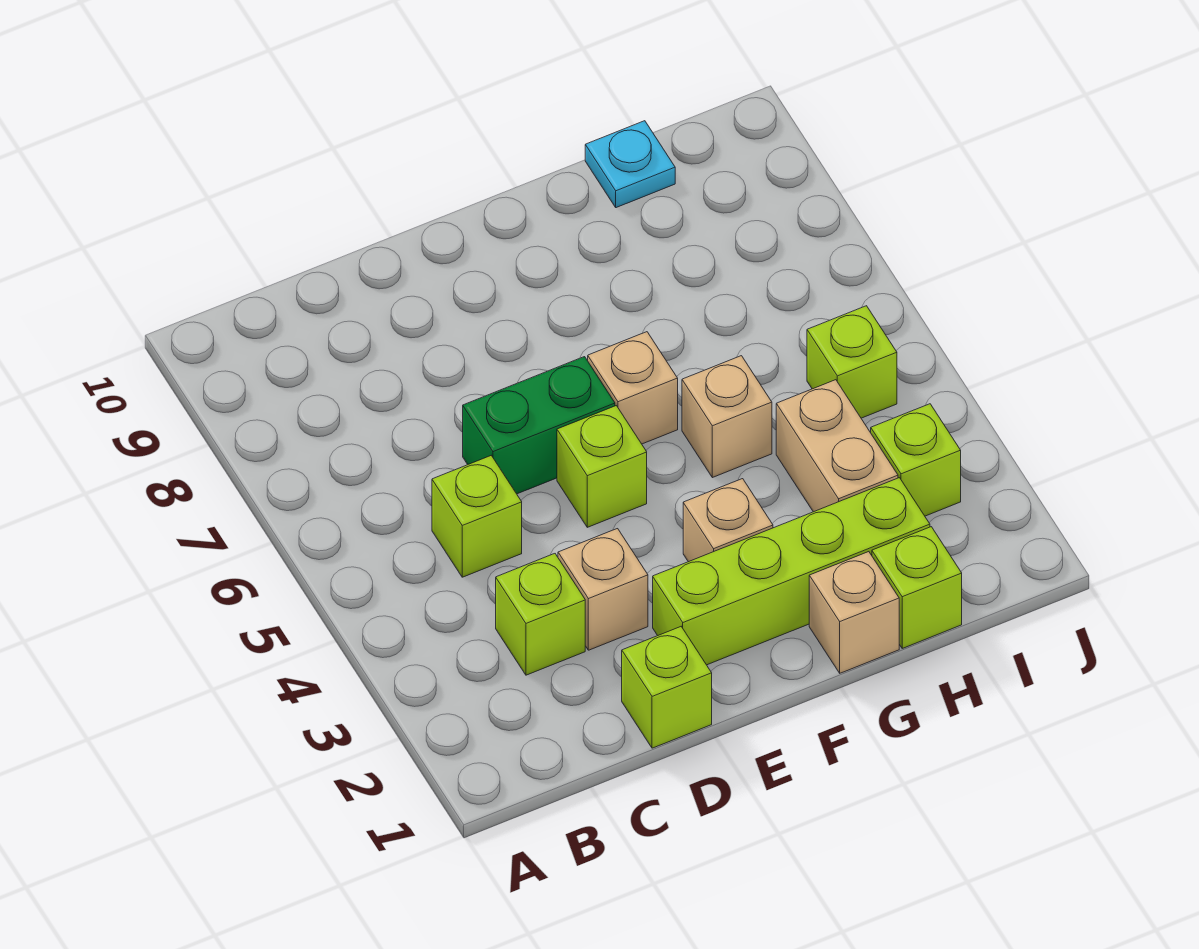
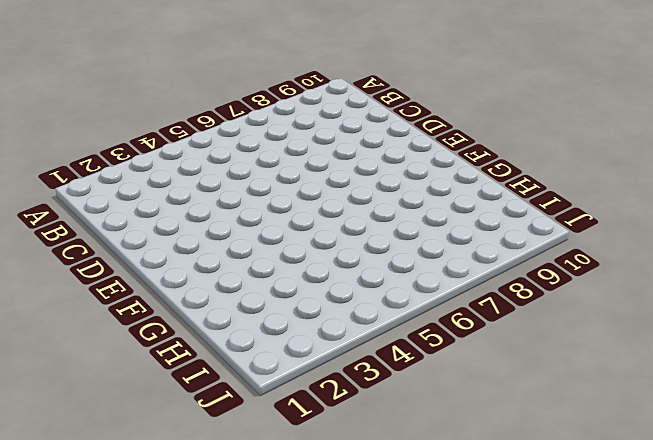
none -> lime brick C3 level 1
none -> lime brick C5 level 1
none -> lime brick D1 level 1

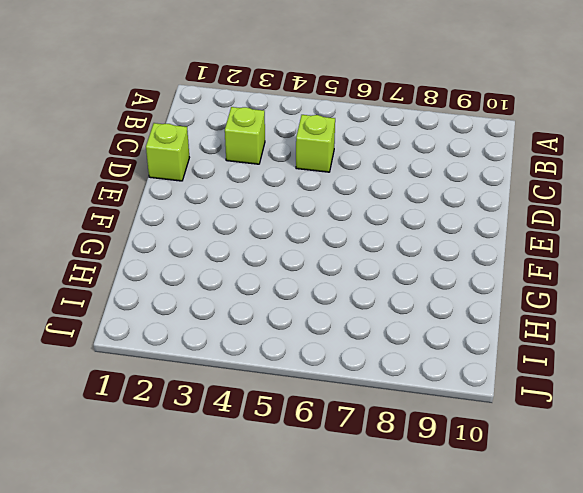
none -> tan brick D3 level 1
none -> green brick D6:E6 level 1
none -> lime brick E2:H2 level 1

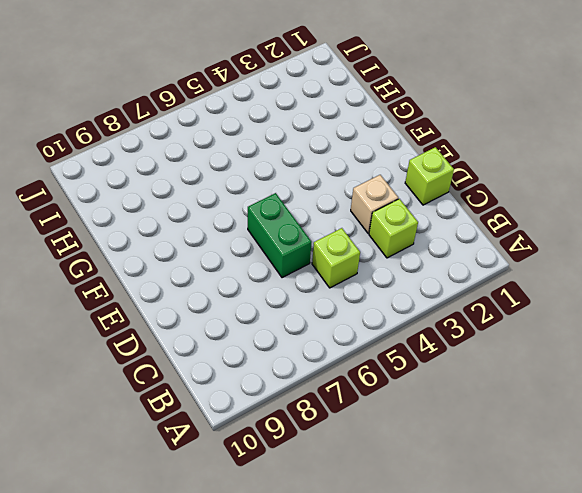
none -> lime brick E2:H2 level 1
none -> lime brick E5 level 1
none -> tan brick F3 level 1

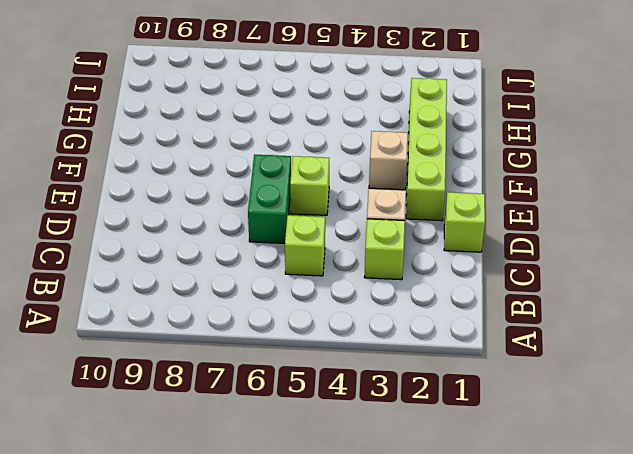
none -> tan brick F6 level 1
none -> tan brick G1 level 1
none -> tan brick G5 level 1

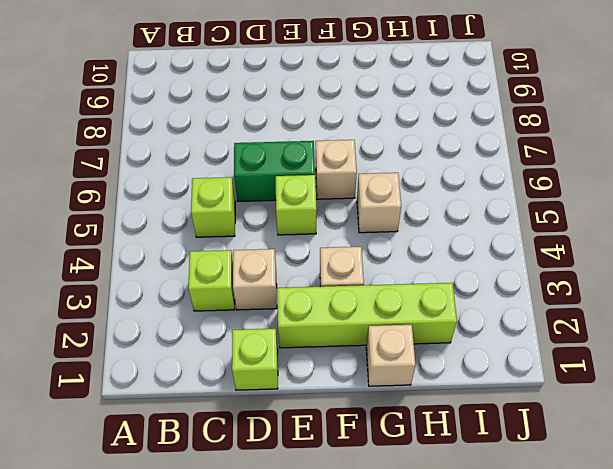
none -> lime brick H1 level 1
none -> tan brick H3:H4 level 1
none -> cyan plate H10 level 1

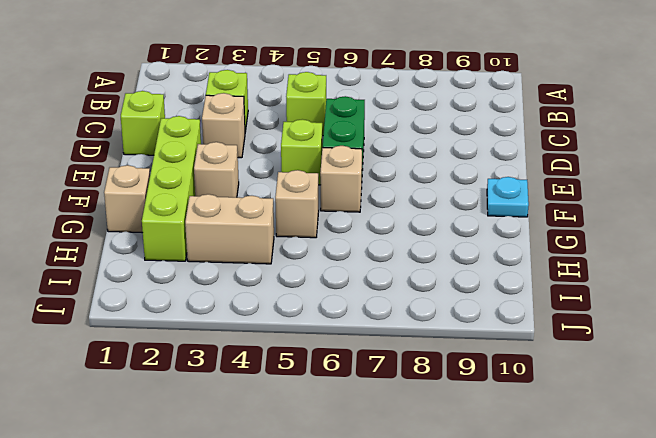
cyan plate F10 level 1 -> cyan plate H10 level 1
none -> lime brick H1 level 1
none -> lime brick I3 level 1
none -> lime brick I5 level 1

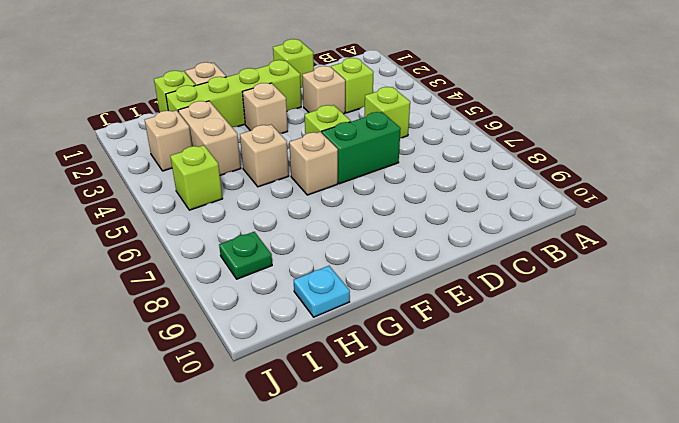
tan brick I3 level 1 -> lime brick I3 level 1
green plate I8 level 1 -> none

